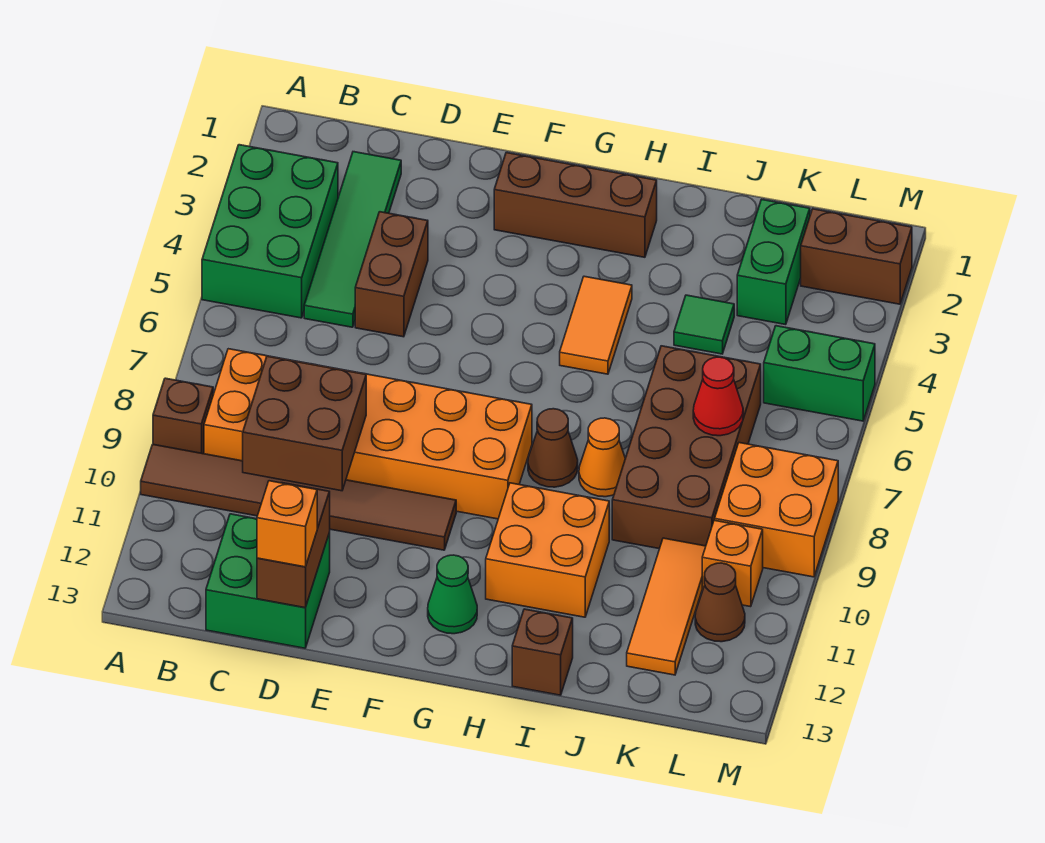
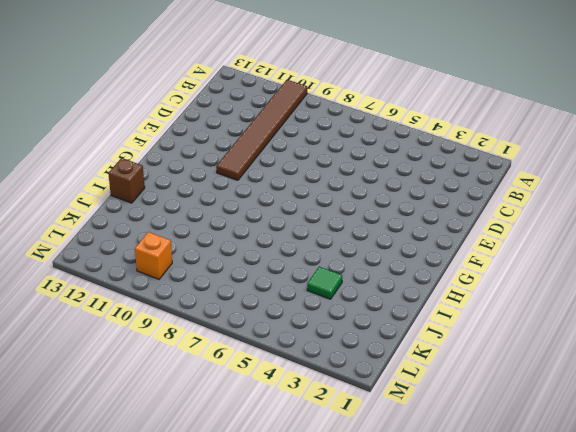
none -> green brick A3:B5 level 1
none -> brown brick A9 level 1
none -> orange brick B8:G9 level 1

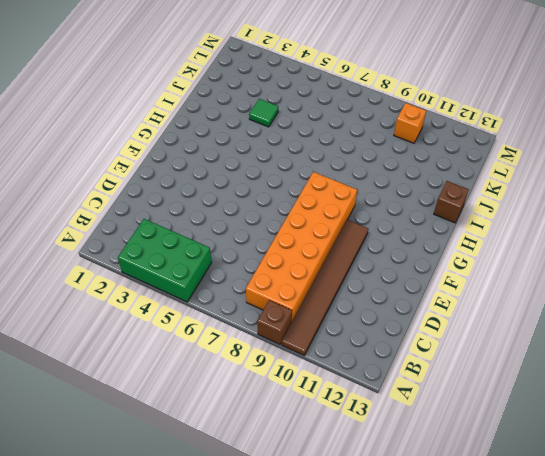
none -> green tile C2:C5 level 1
none -> green brick C12:D13 level 1
none -> brown brick D4:D5 level 1

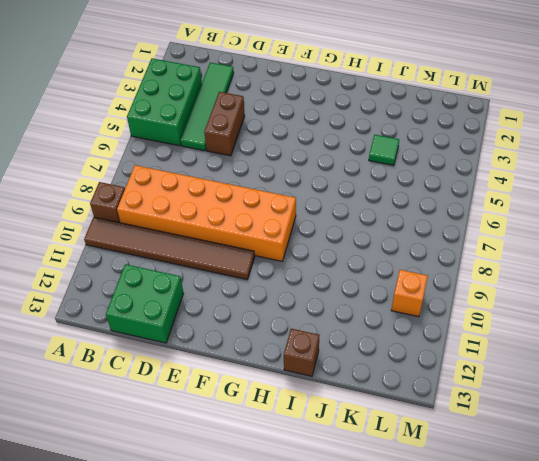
none -> brown brick F2:H2 level 1
none -> green cone G12 level 1
none -> orange tile H4:H5 level 1

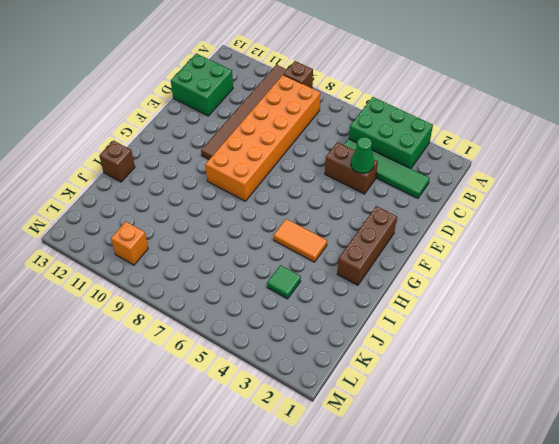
green cone D4 level 2 -> green cone G12 level 1
none -> brown cone H8 level 1
none -> orange brick H10:I11 level 1
none -> orange cone I8 level 1

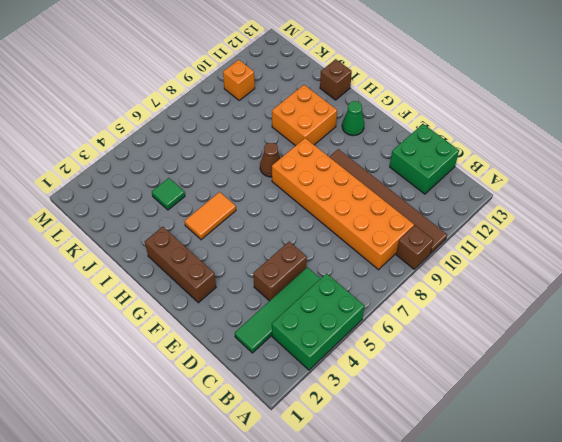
none -> orange cone I8 level 1
none -> brown brick J6:K9 level 1
none -> green brick K2:K3 level 1

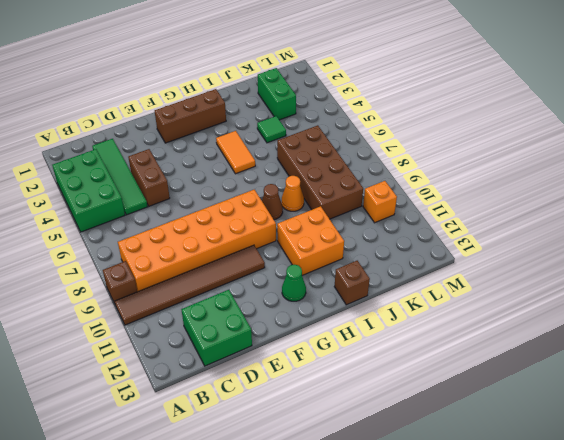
none -> orange tile K10:K12 level 1
none -> brown brick L2:M2 level 1
none -> green brick L5:M5 level 1

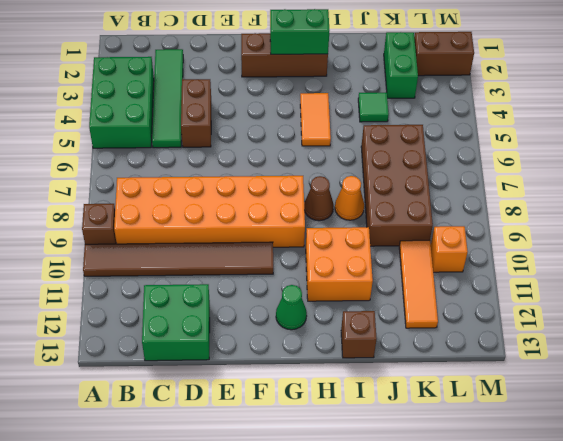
green brick G2:H2 level 2 -> green brick L5:M5 level 1
none -> orange brick L8:M9 level 1
none -> brown cone L11 level 1
none -> brown brick C9:D10 level 2

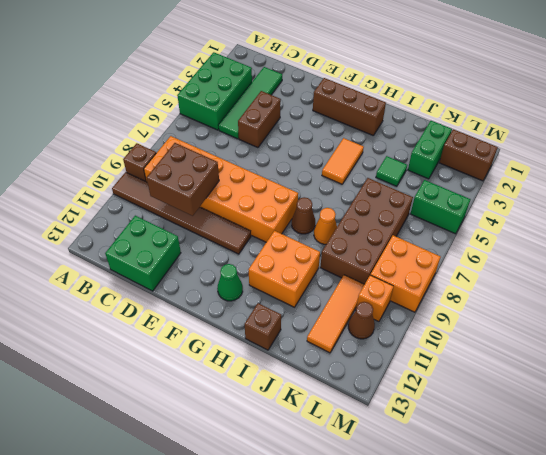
none -> brown brick D12:D13 level 2
none -> red cone K7 level 2
none -> orange brick D13 level 3

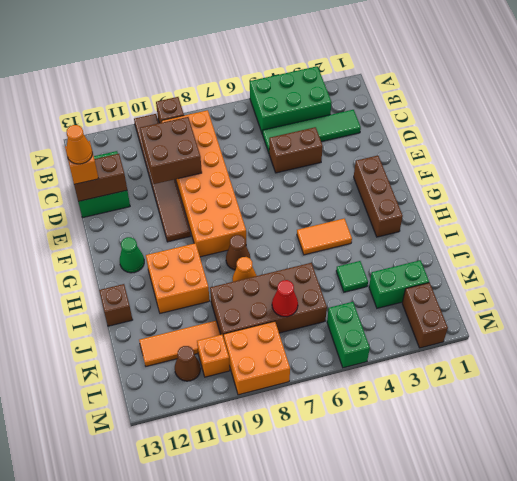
orange cone D13 level 4 -> none

